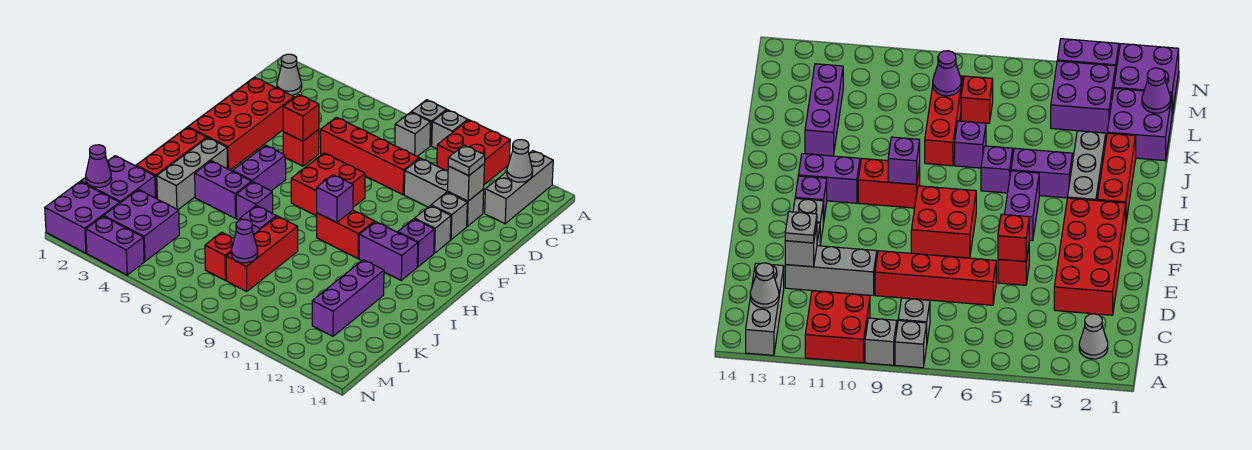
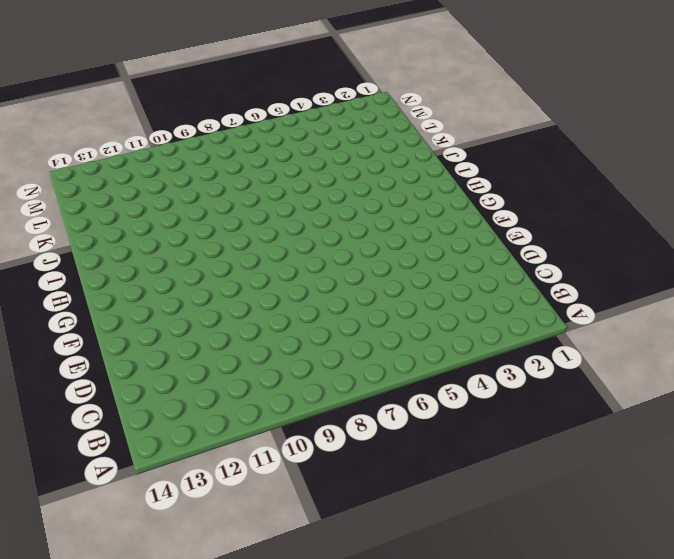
none -> grey brick A8 level 1
none -> grey brick A9 level 1
none -> red brick A10:B11 level 1
none -> grey brick A13:C13 level 1

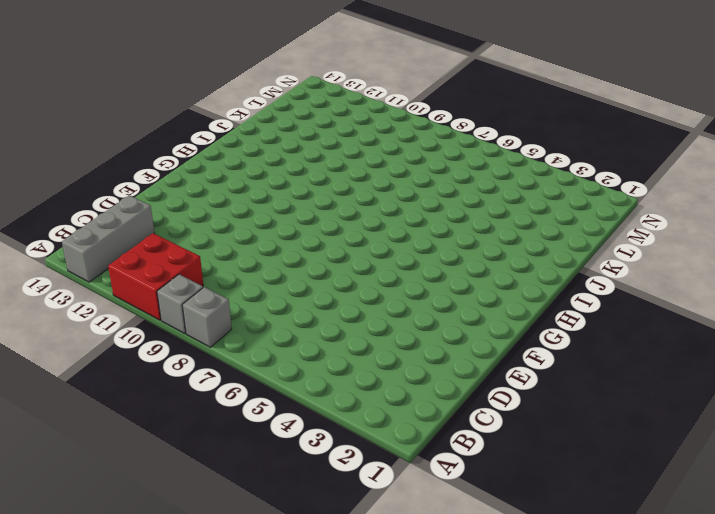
none -> grey cone B2 level 1
none -> grey brick B8 level 1
none -> red brick D2:G3 level 1
none -> red brick D6:D9 level 1

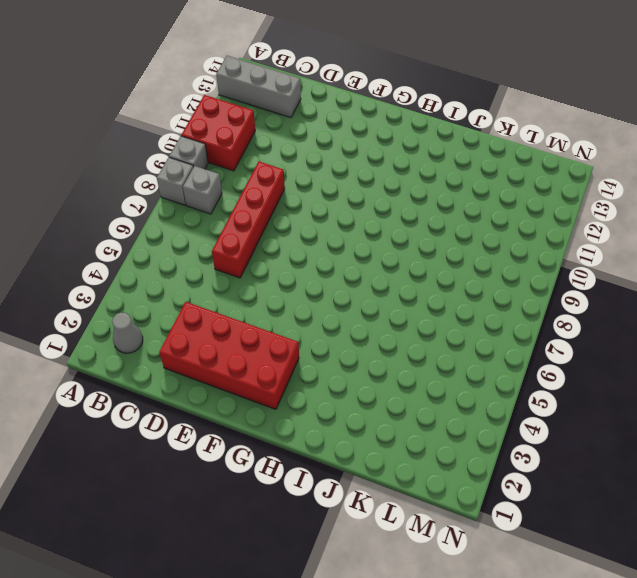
none -> grey brick D10:D12 level 1
none -> red brick E5 level 1
none -> grey brick E12 level 1
none -> red brick F7:G8 level 1

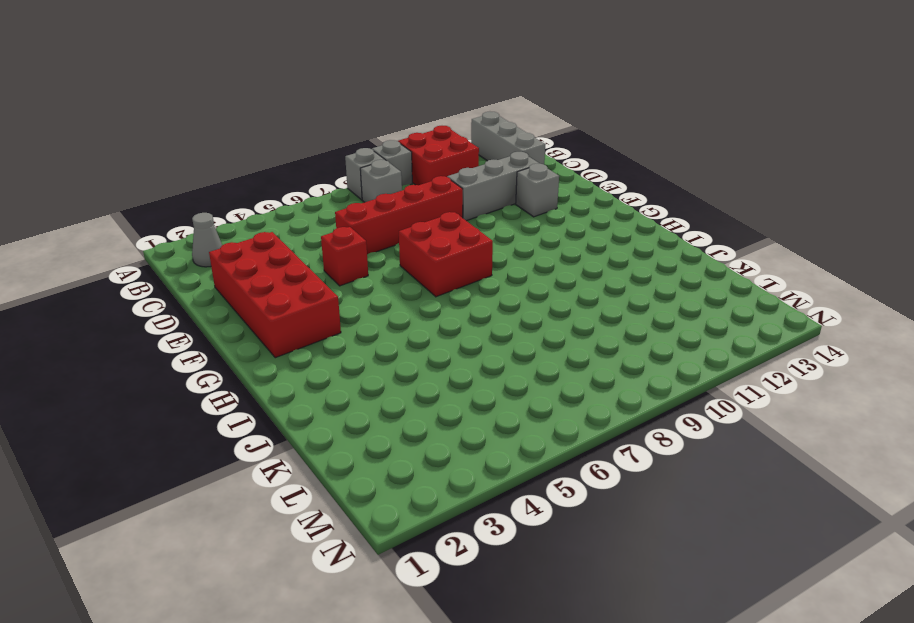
none -> grey brick F12 level 1
none -> purple brick G5:H5 level 1
none -> purple brick G12 level 1
none -> red brick H2:J2 level 1

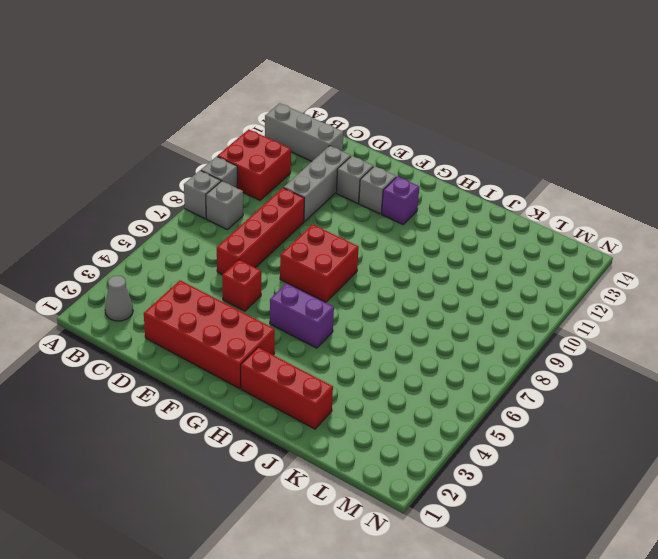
none -> grey brick H3:J3 level 1
none -> red brick H9:H10 level 1
none -> purple brick H11:H12 level 1
none -> purple brick I4:I5 level 1

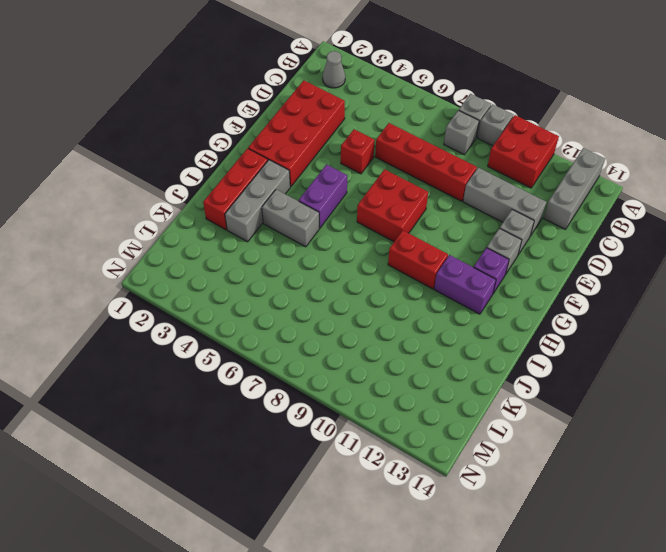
grey brick I4:I5 level 1 -> purple brick I4:I5 level 1
none -> purple brick I6 level 1
none -> purple brick J7 level 1
none -> red brick J8:L8 level 1
none -> purple brick J12:L12 level 1

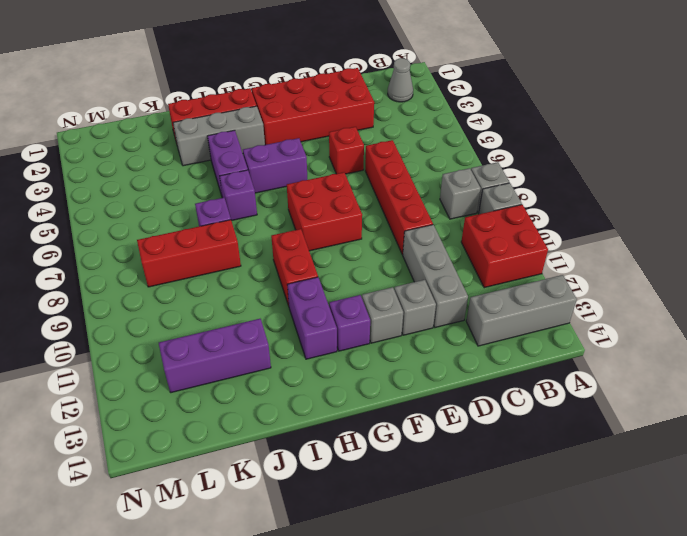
none -> purple brick K1:L2 level 1
none -> purple brick L3:M4 level 1
none -> red brick L7 level 1
none -> purple brick M1:N2 level 1

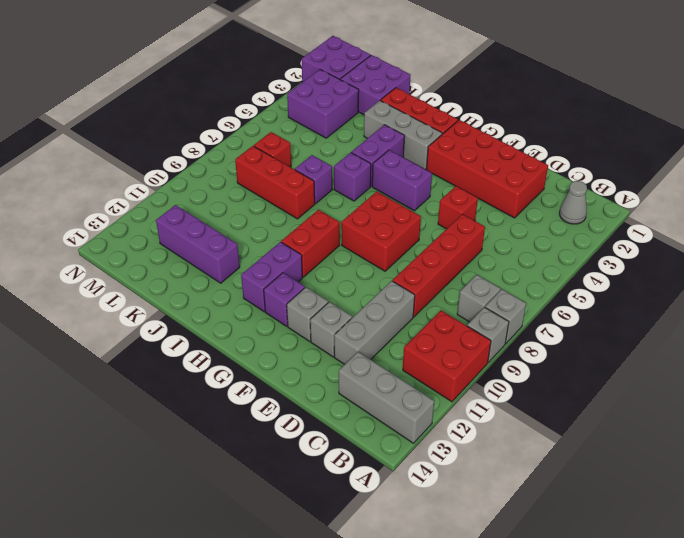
none -> purple brick N3:N4 level 1
none -> grey cone B13 level 2
none -> grey brick D12 level 2
none -> red brick E5 level 2

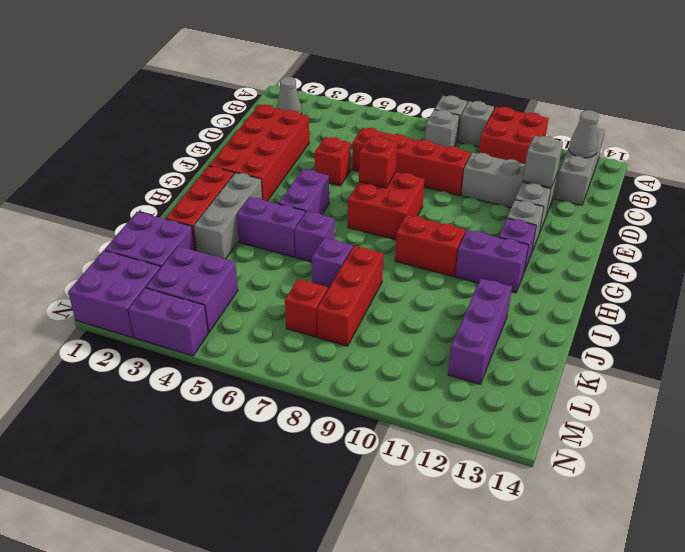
red brick F7 level 2 -> red brick E5 level 2
none -> purple brick H9 level 2
none -> purple cone L1 level 2
none -> purple cone L8 level 2
none -> grey plate D12 level 3

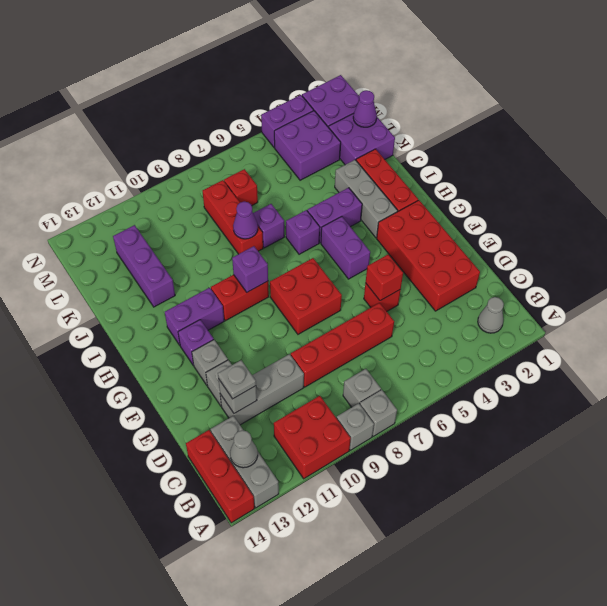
red brick A14:C14 level 1 -> none
purple cone J8 level 2 -> purple cone L8 level 2

